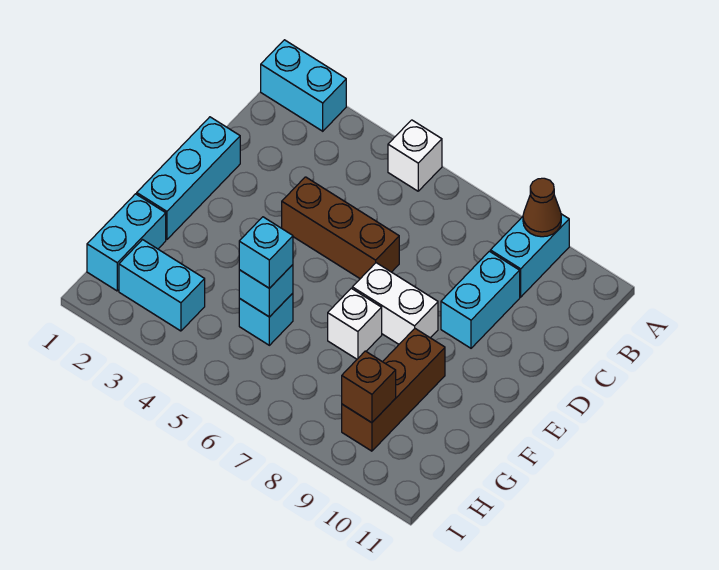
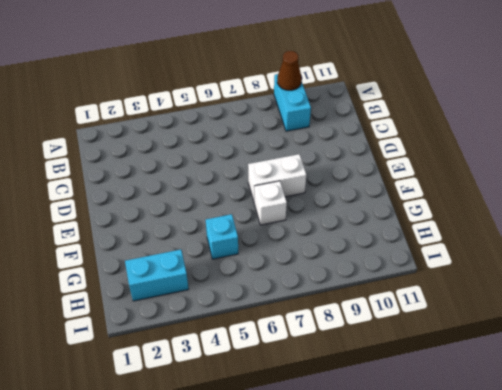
none -> cyan brick A1:A2 level 1
none -> white brick A5 level 1
none -> cyan brick C9:D9 level 1

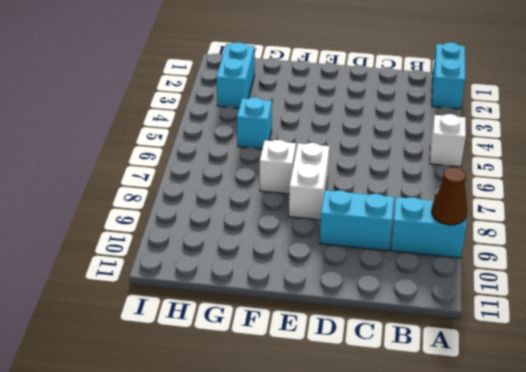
none -> cyan brick D1:F1 level 1
none -> brown brick D4:D6 level 1
none -> brown brick F9:H9 level 1

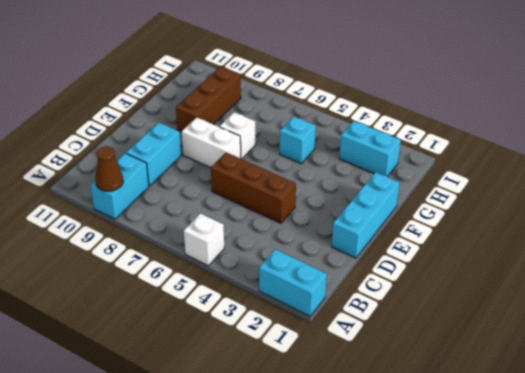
none -> cyan brick G1:H1 level 1
none -> cyan brick G5 level 2
none -> brown brick H9 level 2

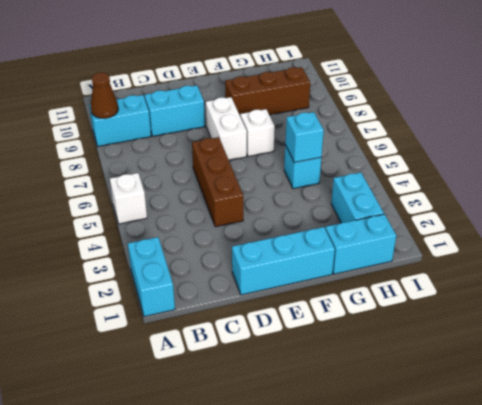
none -> brown brick H9 level 2
none -> cyan brick G5 level 3

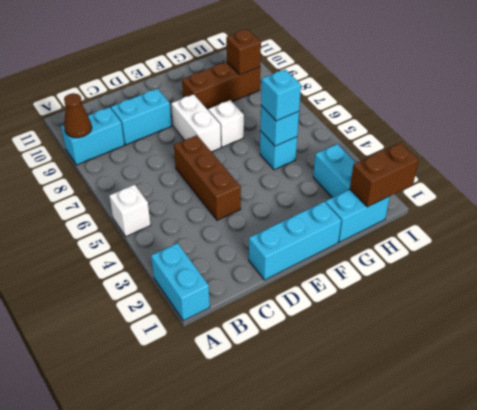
brown brick H1:I1 level 2 -> none

